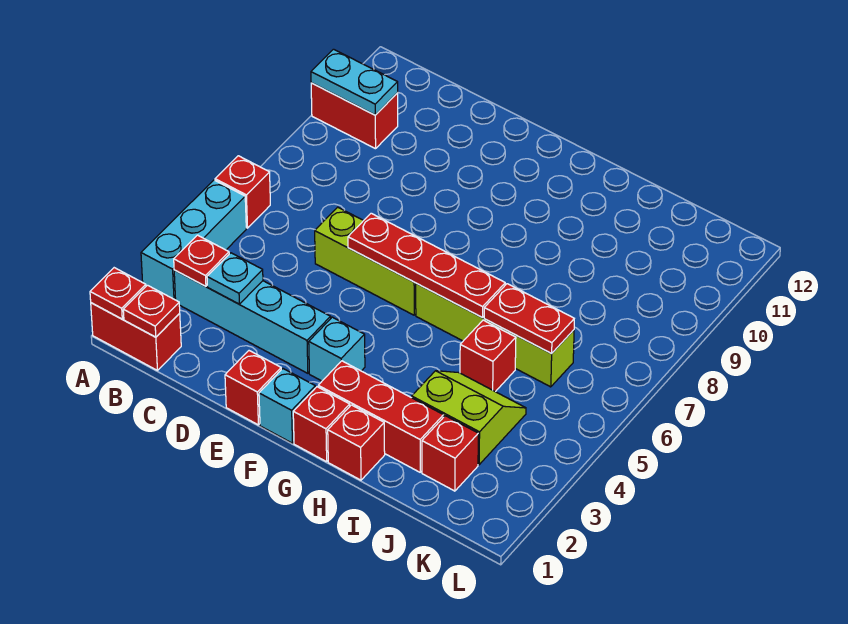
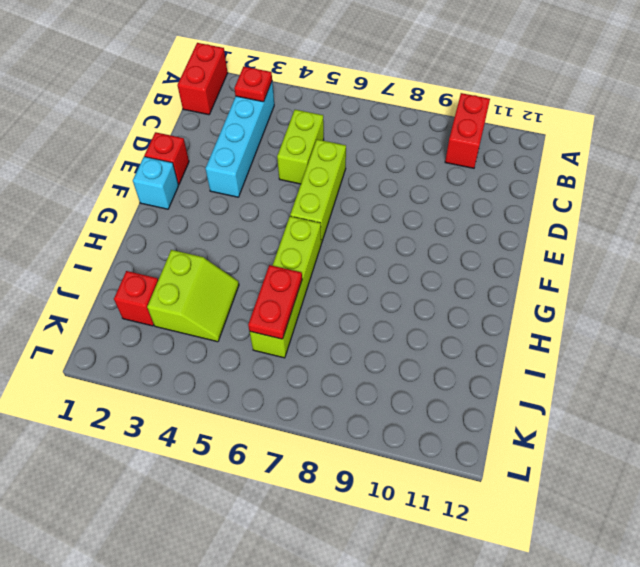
lime brick C5:D5 level 1 -> none
none -> cyan brick A3:A5 level 1
none -> red brick A6 level 1
none -> cyan brick F3 level 1

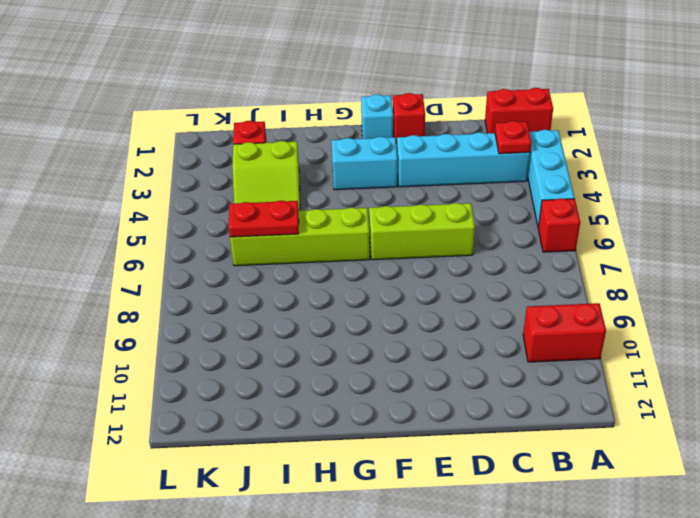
cyan brick F3:G3 level 1 -> cyan brick F3 level 1
none -> red brick G1 level 1
none -> red brick G2:I2 level 1
none -> red brick H1 level 1

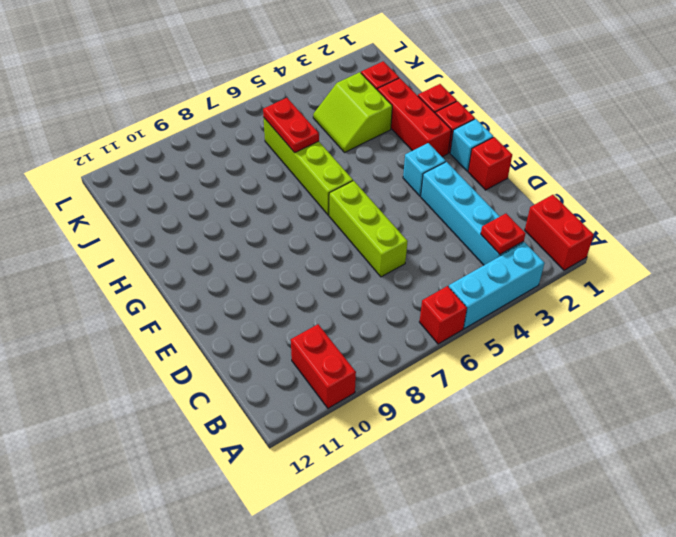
none -> red brick I5 level 1
none -> red plate A1 level 2
none -> cyan plate A10:B10 level 2

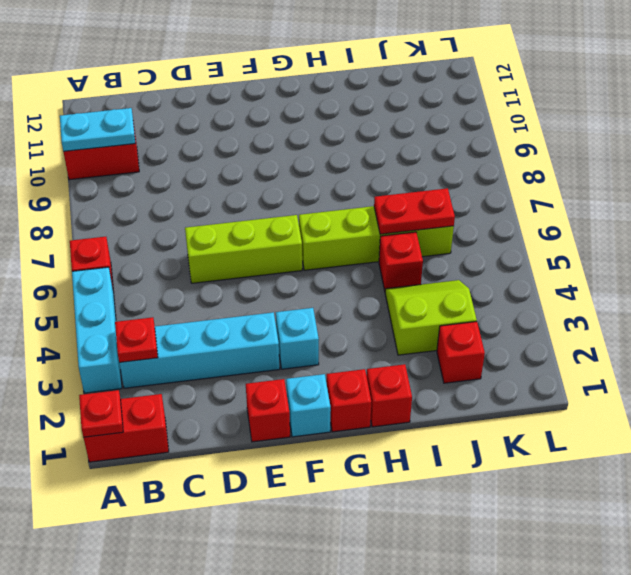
none -> red brick G2:I2 level 1
none -> red plate B1 level 2
none -> cyan plate C3 level 2

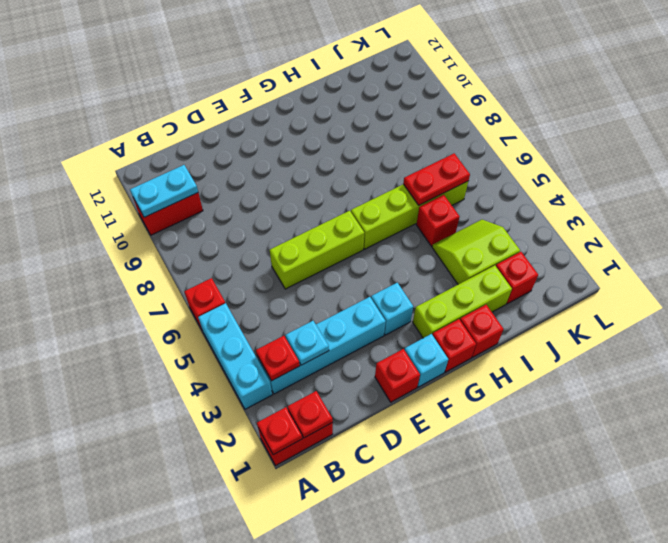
lime brick G2:I2 level 1 -> red brick G2:I2 level 1
none -> red plate E6:H6 level 2

